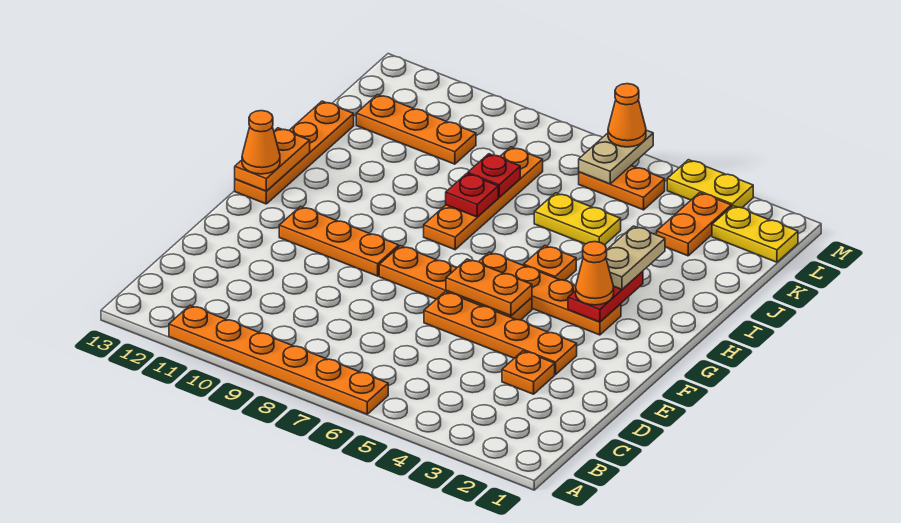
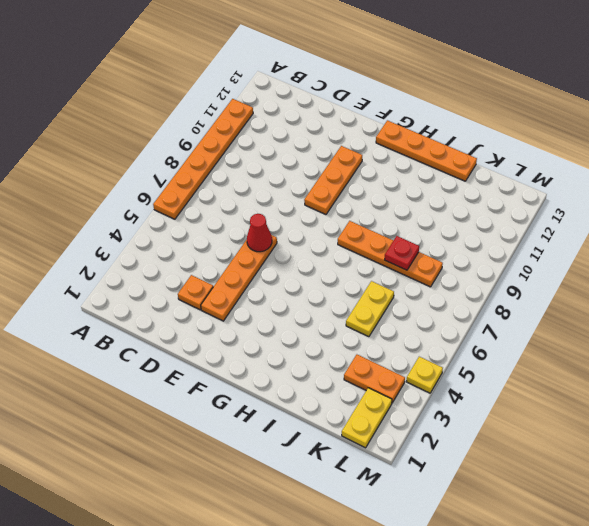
red cone E6 level 2 -> none
yellow plate M4 level 1 -> yellow plate M3:M4 level 1
none -> orange plate F5:F8 level 1
none -> orange plate G3:G6 level 1
none -> orange plate H5 level 1

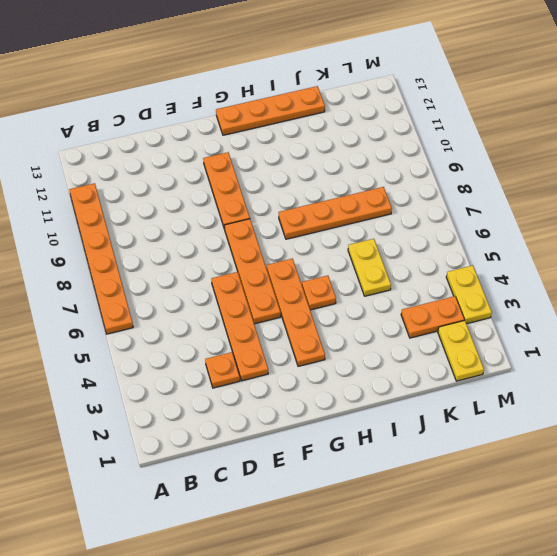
none -> orange plate K10:K12 level 1
none -> orange plate L5:L6 level 1
none -> orange plate F5:F6 level 2

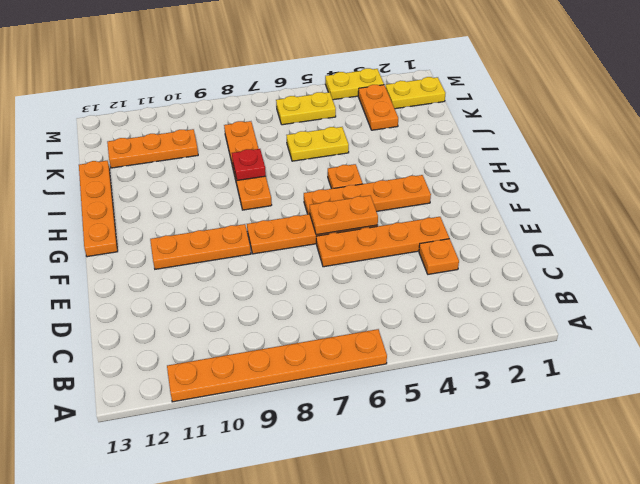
yellow plate L5:L6 level 1 -> orange plate L5:L6 level 1
none -> red plate G3:H3 level 2
none -> orange plate G13:H13 level 2
none -> red plate J8 level 2

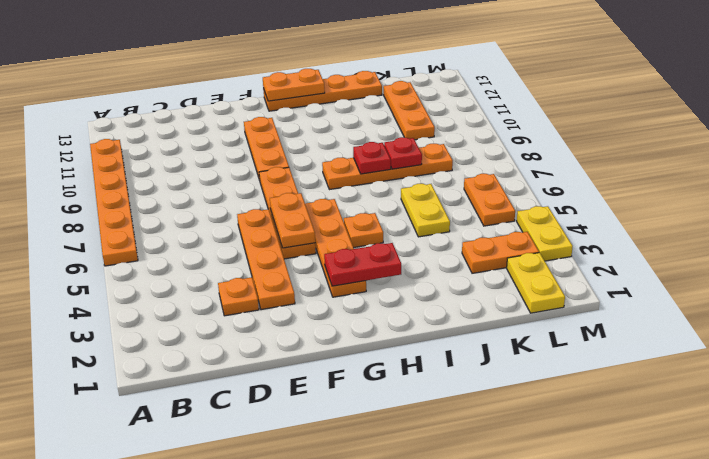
none -> tan plate L6:M6 level 2
none -> orange cone G3 level 3
none -> orange cone G13 level 3

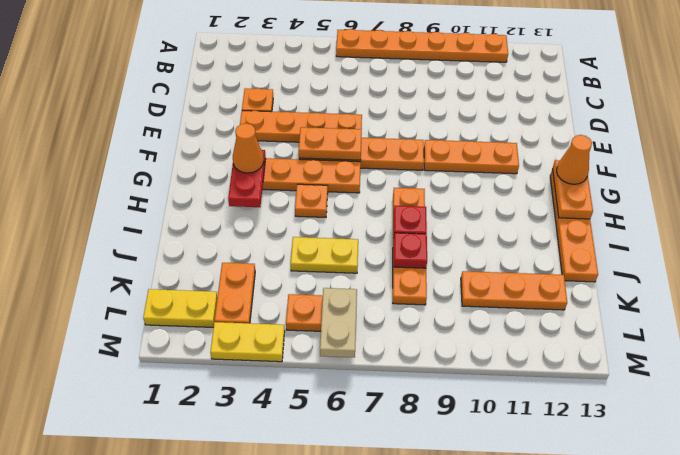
none -> tan plate H3:I3 level 3
none -> orange cone M6 level 3

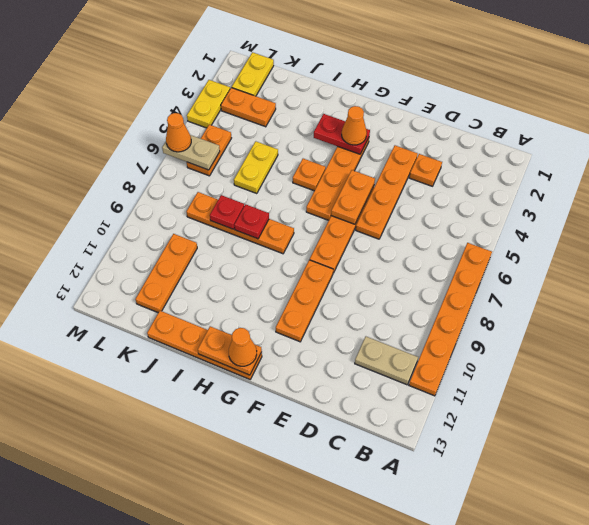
tan plate B11:C11 level 1 -> tan plate H3:I3 level 3

